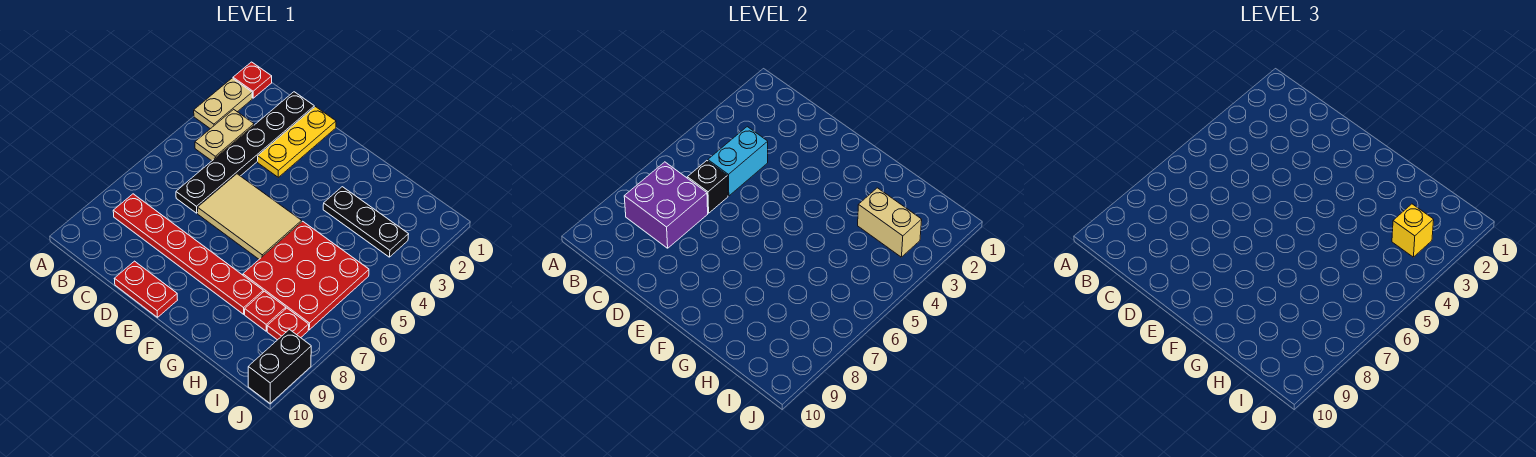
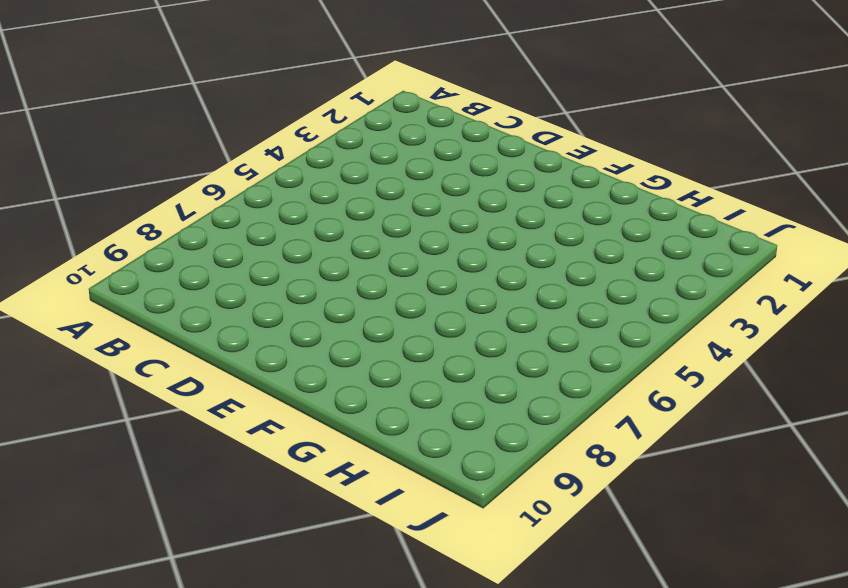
none -> red plate A1 level 1
none -> tan plate A2:A3 level 1
none -> tan plate B3:B4 level 1

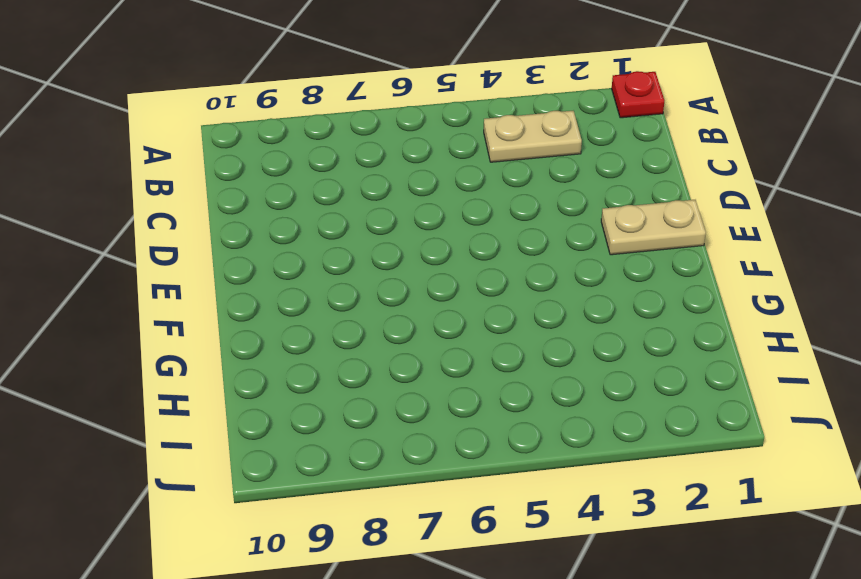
tan plate E1:E2 level 1 -> tan plate A2:A3 level 1
none -> red plate B8:G8 level 1
none -> black plate C1:C6 level 1
none -> yellow plate D1:D3 level 1

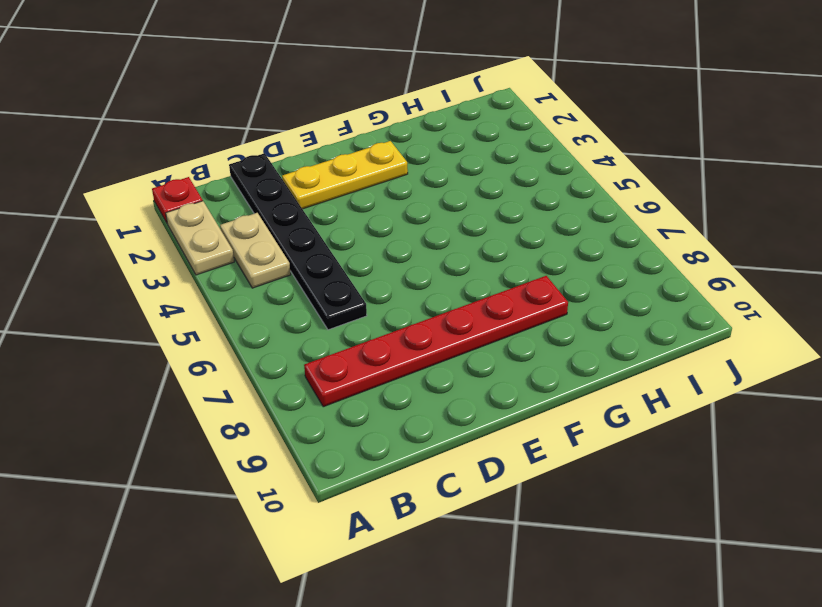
yellow plate D2:F2 level 1 -> yellow plate D1:D3 level 1
none -> tan tile D5:F6 level 1
none -> red plate D10:E10 level 1
none -> black plate G3:I3 level 1

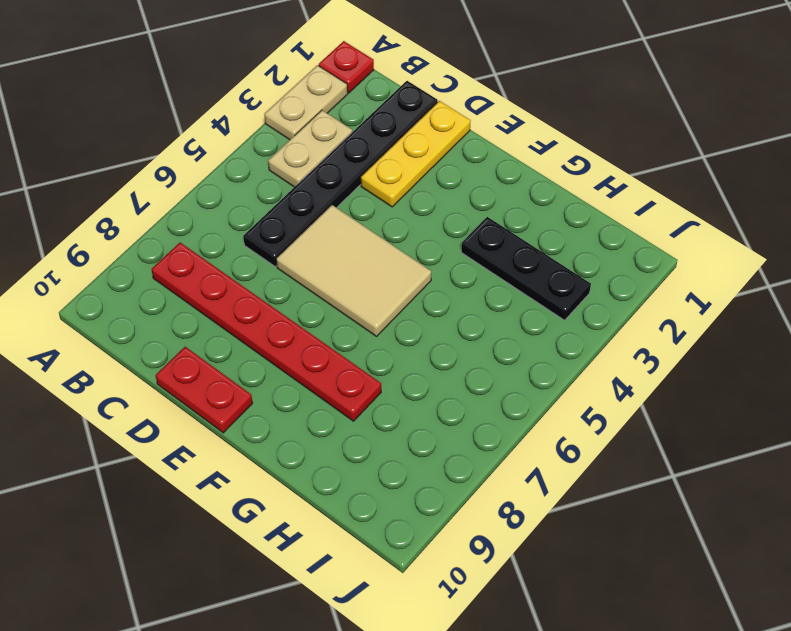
none -> red plate G5:I7 level 1
none -> red plate H8 level 1
none -> red plate I8 level 1

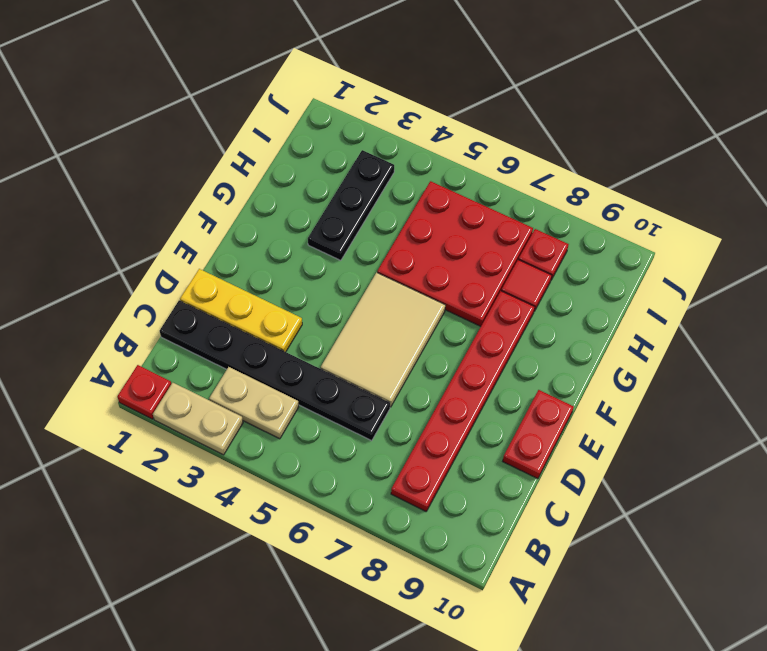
red tile H8 level 1 -> red plate H8 level 1
none -> black brick J9:J10 level 1
none -> purple brick B7:C8 level 2
none -> cyan brick C4:C5 level 2

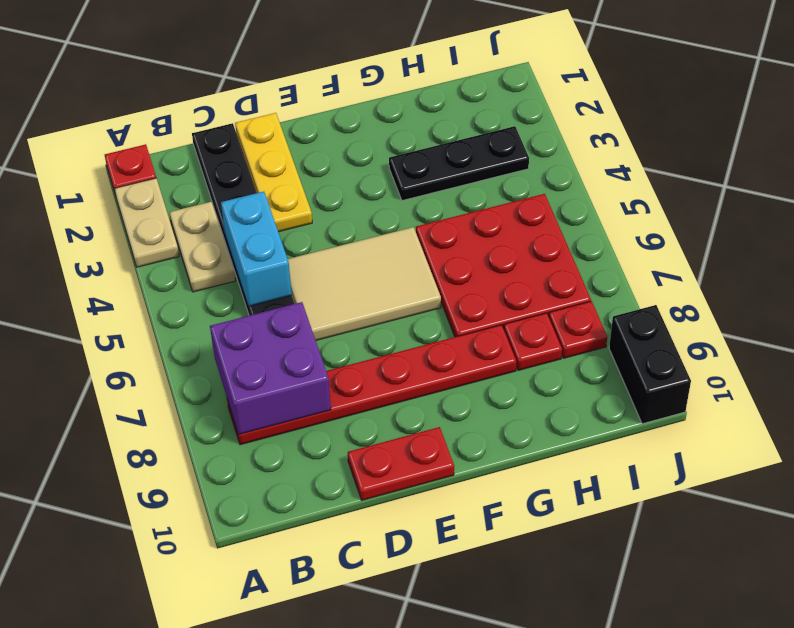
none -> black brick C6 level 2
none -> tan brick H3:I3 level 2
none -> yellow brick I3 level 3

